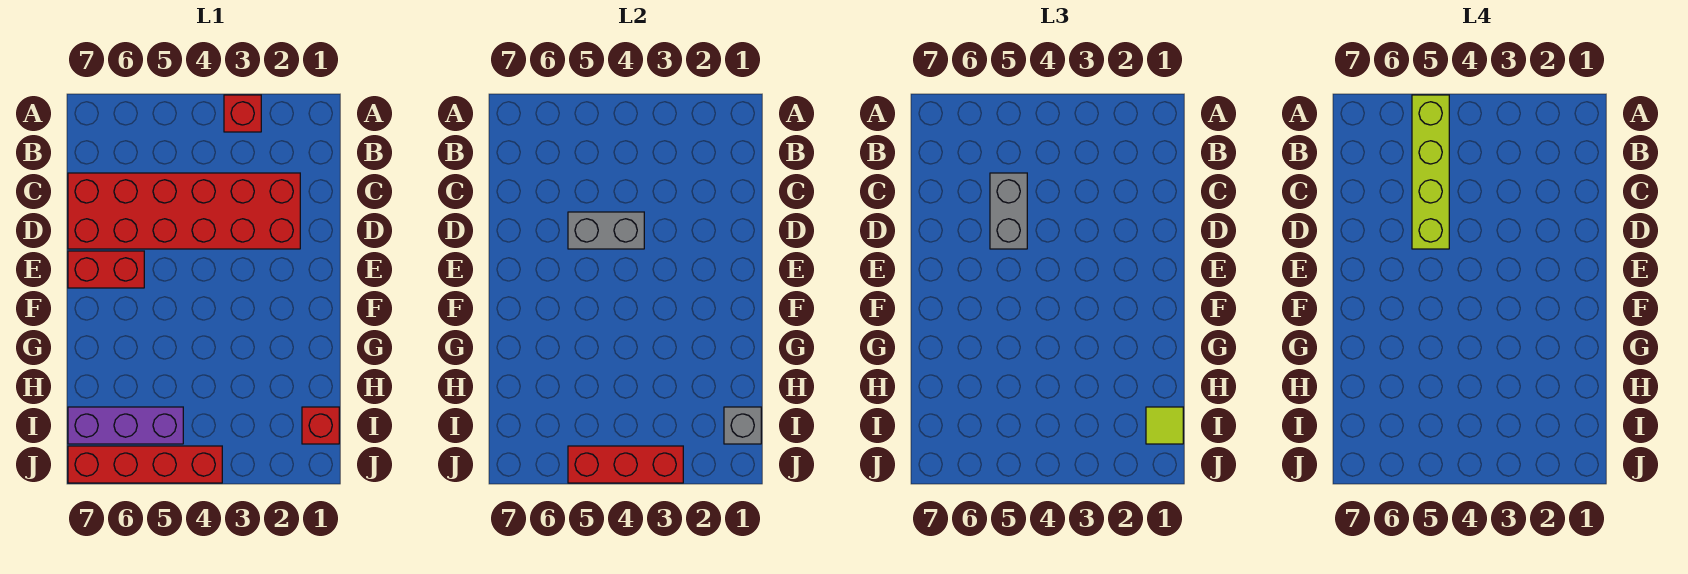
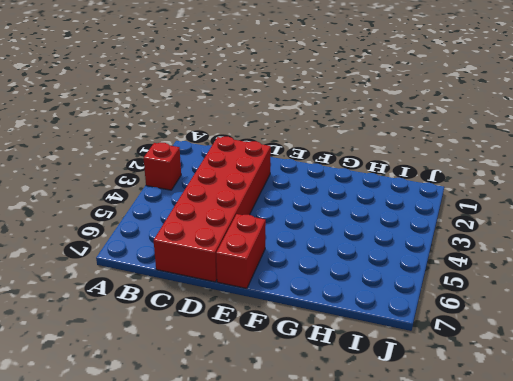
none -> red brick I1 level 1
none -> purple brick I5:I7 level 1
none -> red brick J4:J7 level 1

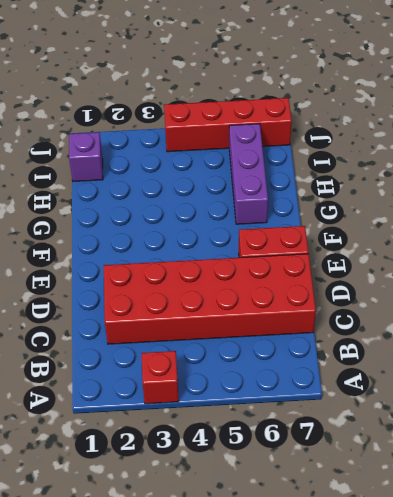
purple brick G6:I6 level 1 -> purple brick I5:I7 level 1
purple brick I1 level 1 -> red brick I1 level 1
none -> grey brick D4:D5 level 2
none -> grey brick I1 level 2
none -> red brick J3:J5 level 2

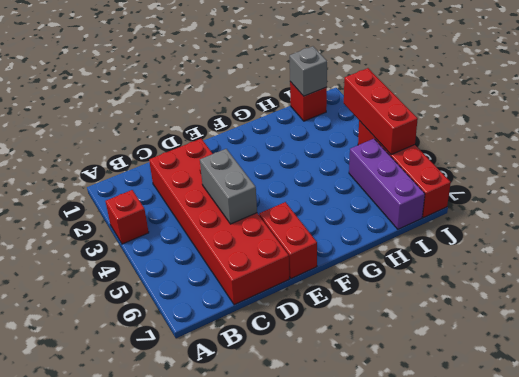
none -> grey brick C5:D5 level 3
none -> lime tile I1 level 3
none -> lime brick A5:D5 level 4

